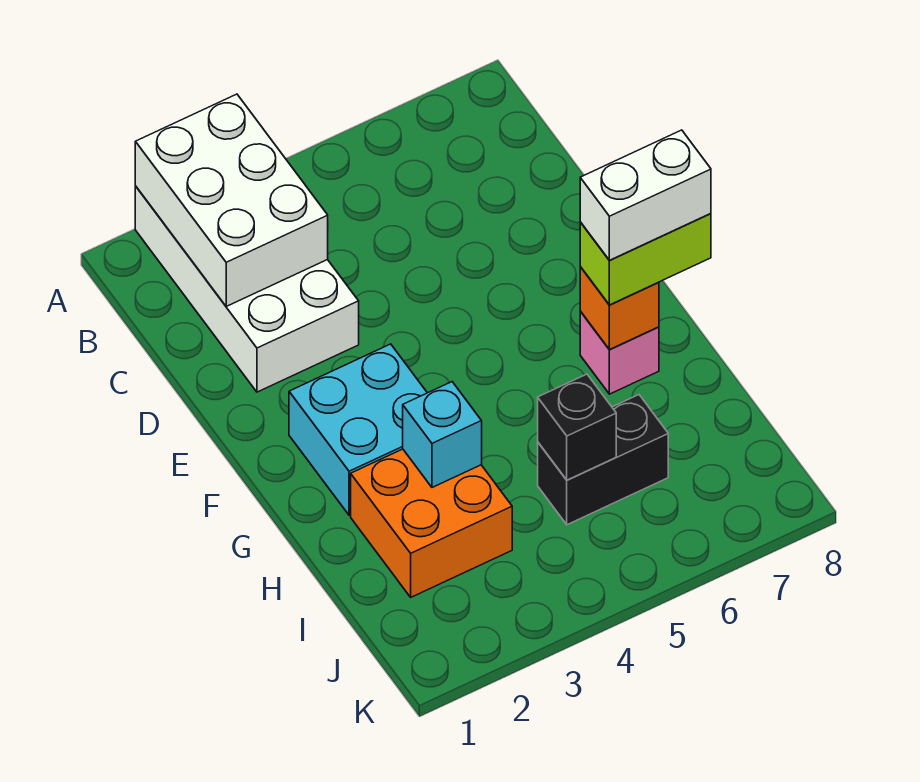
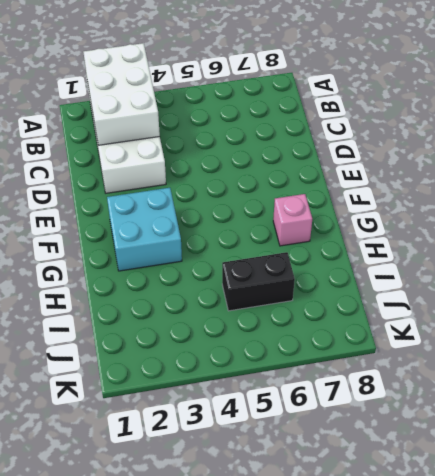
none -> orange brick H2:I3 level 1
none -> orange brick G7 level 2

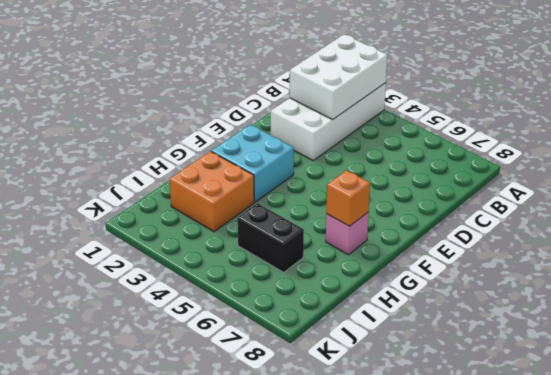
none -> cyan brick H3 level 2
none -> black brick I5 level 2

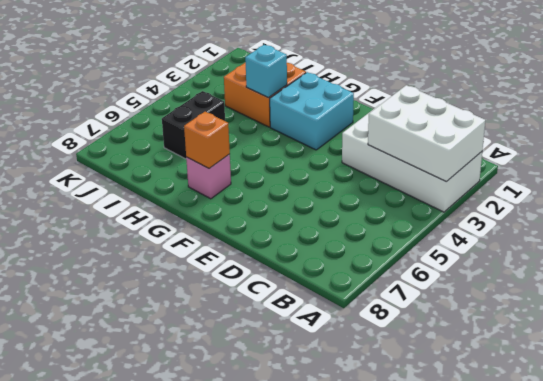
none -> black brick I5 level 2
none -> lime brick G7:G8 level 3

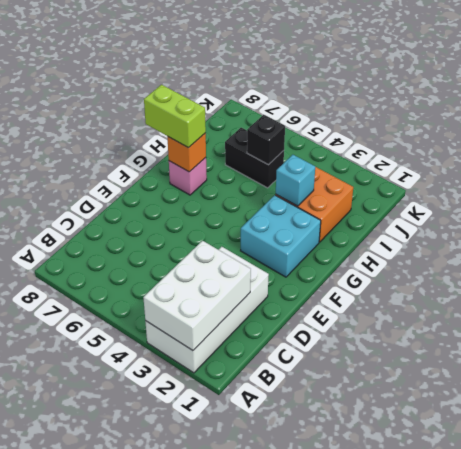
none -> white brick G7:G8 level 4

